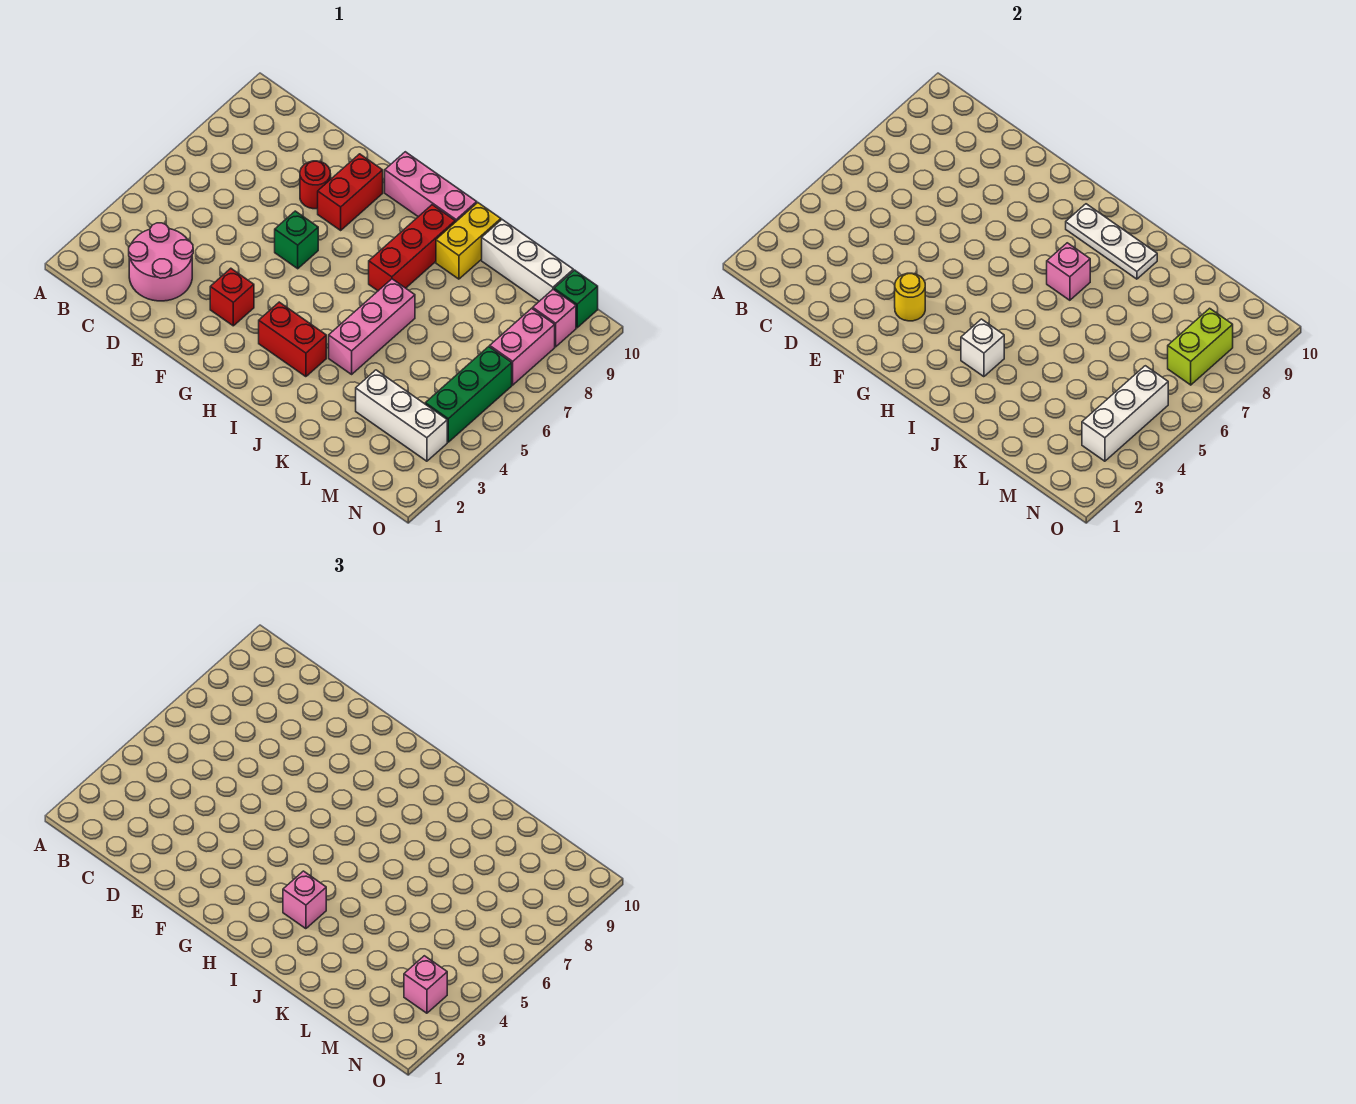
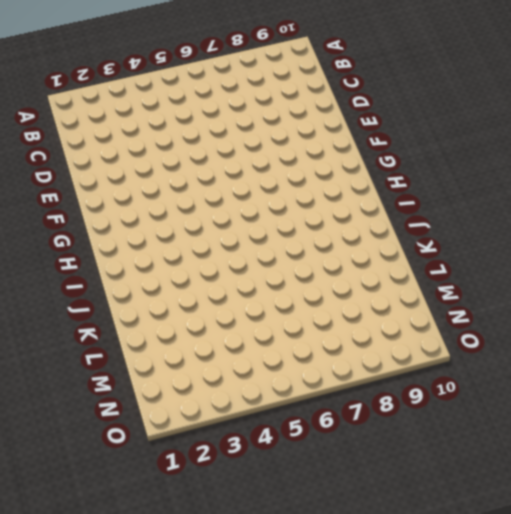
none -> pink round brick C2:D3 level 1
none -> red round brick E8 level 1
none -> red brick F3 level 1

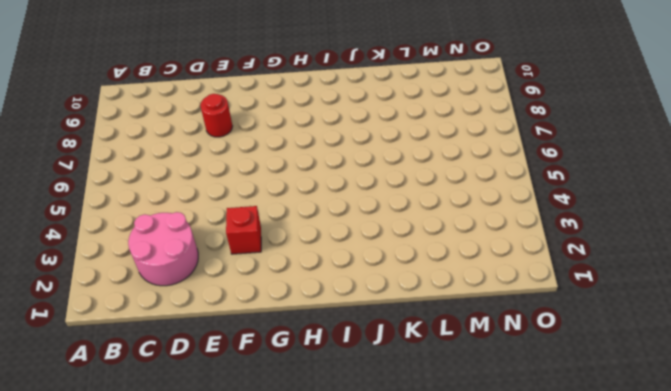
none -> green brick F6 level 1
none -> red brick F8:F9 level 1
none -> pink brick G10:I10 level 1

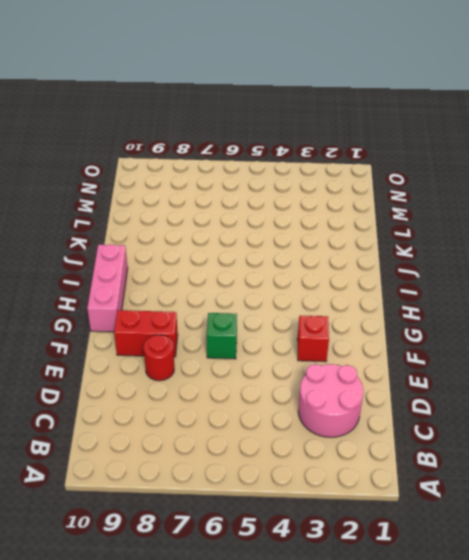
none -> red brick H3:I3 level 1
none -> red brick I7:I9 level 1
none -> pink brick J4:J6 level 1

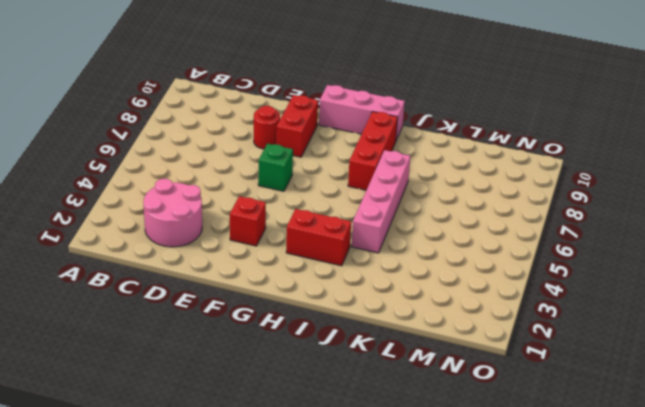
pink brick J4:J7 level 1 -> pink brick J4:J6 level 1
none -> yellow brick J9:J10 level 1
none -> white brick K10:M10 level 1
none -> white brick L3:N3 level 1

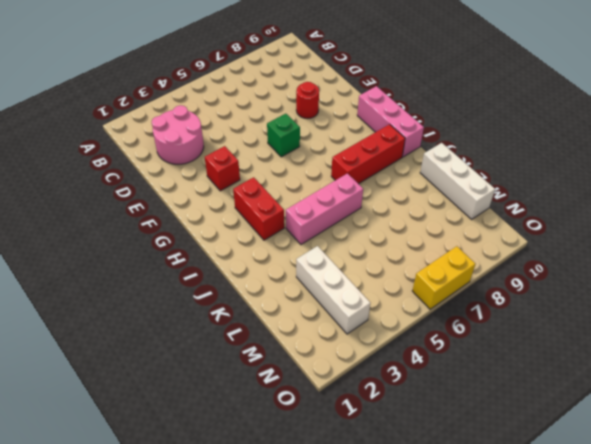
yellow brick O6:O7 level 1 -> yellow brick J9:J10 level 1
none -> red brick F8:F9 level 1
none -> green brick N4:N6 level 1
none -> pink brick N7:N8 level 1

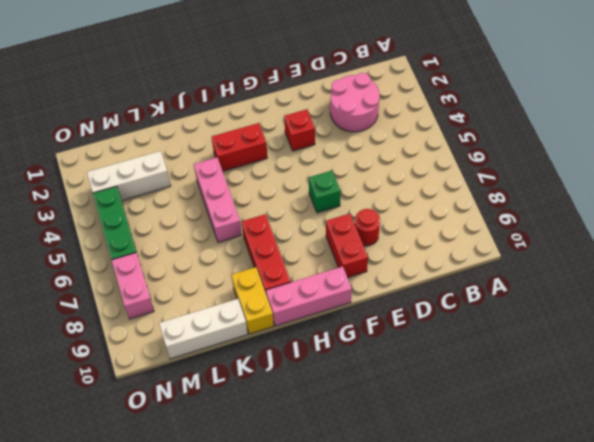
none -> pink brick N9 level 1
none -> green brick N10 level 1
none -> yellow round brick F3 level 2

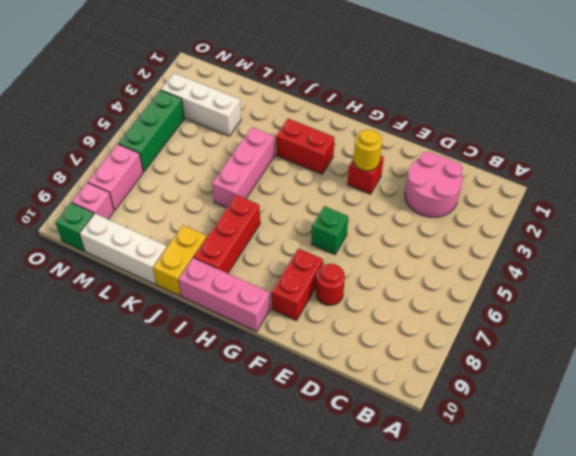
none -> white plate H9:J9 level 2
none -> white brick I3 level 2
none -> pink brick I7 level 2

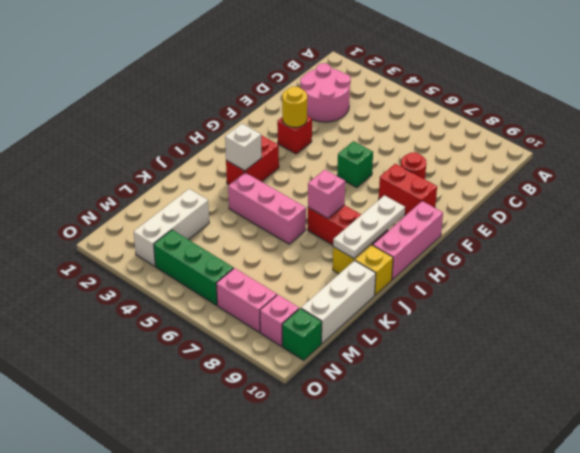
none -> white brick N3:N5 level 2
none -> lime brick N7:N8 level 2
none -> pink brick I3 level 3

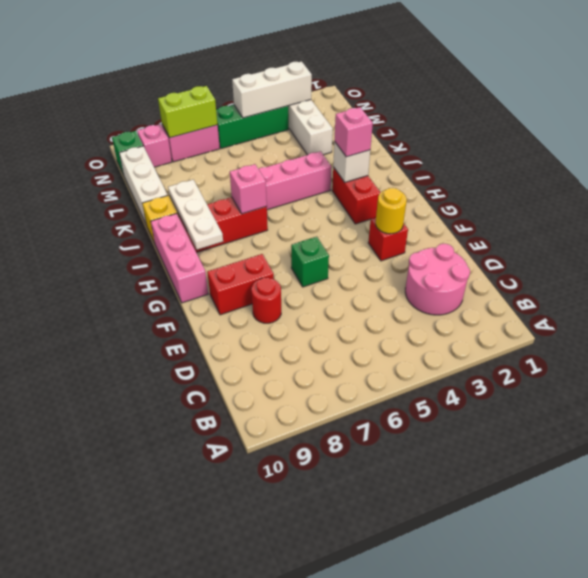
none -> pink brick N3 level 3

